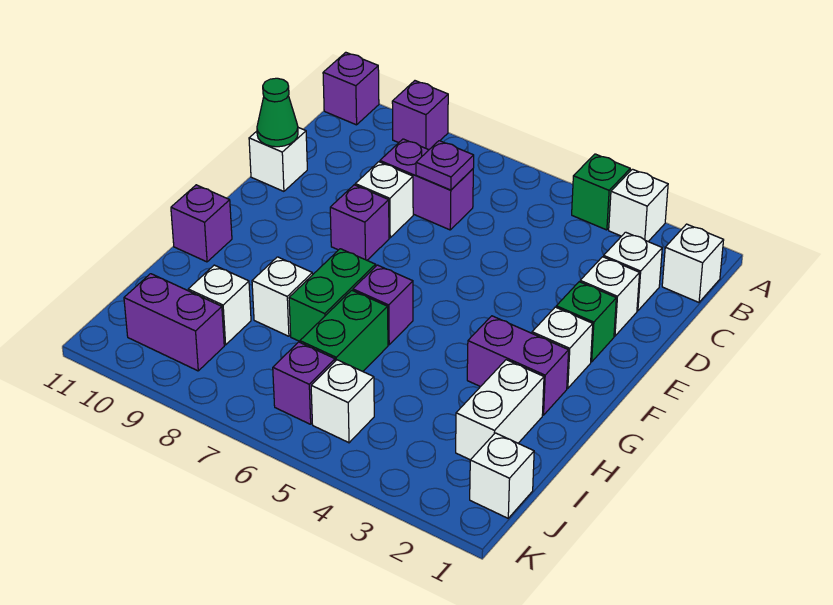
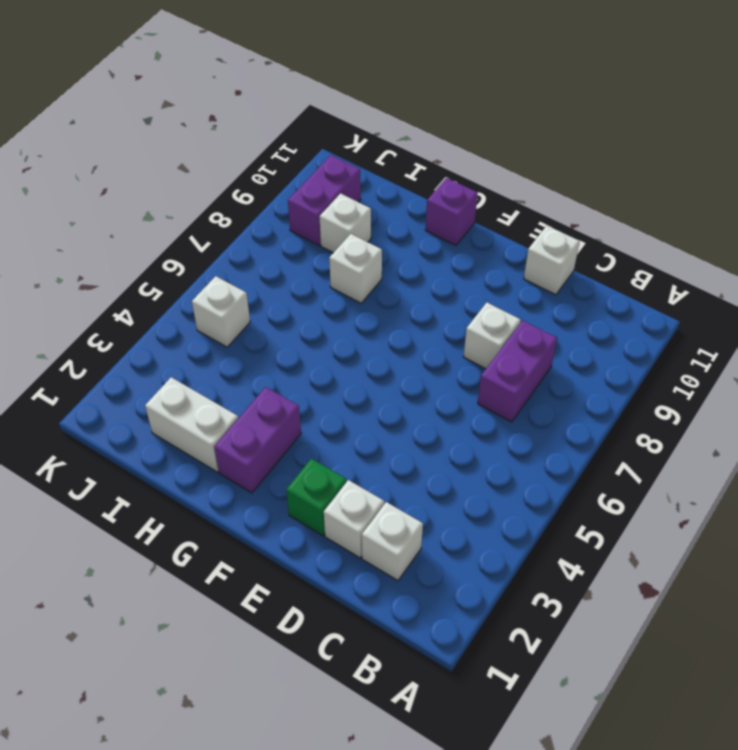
none -> white brick A3 level 1
none -> green brick A4 level 1
none -> purple brick A9 level 1

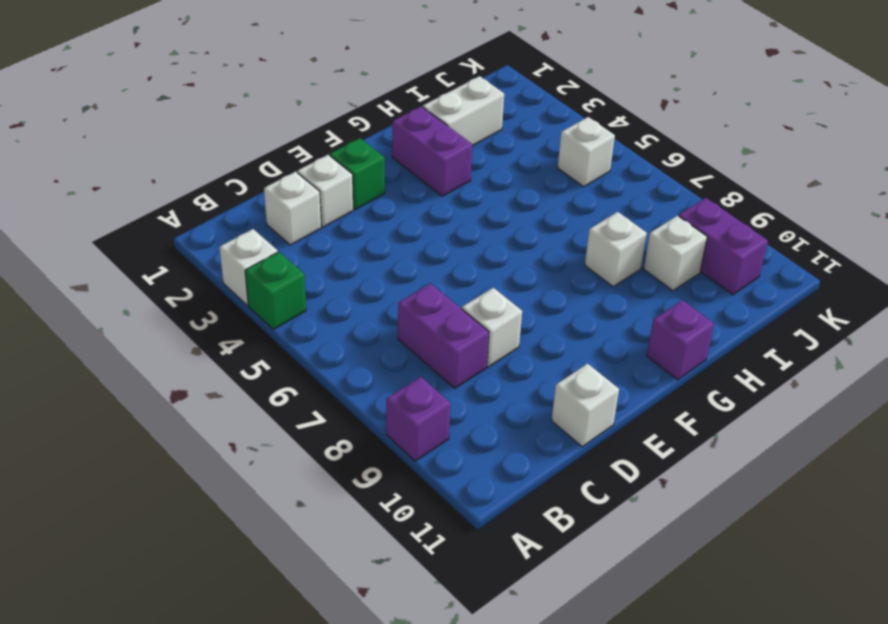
none -> purple brick A11 level 1
none -> white brick B1 level 1
none -> purple brick E8 level 1

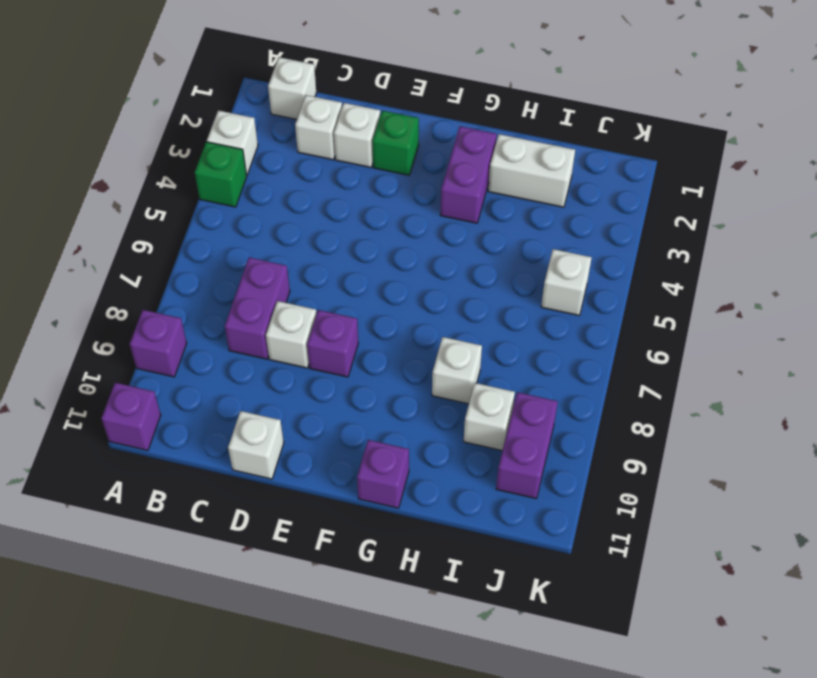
none -> white brick F2 level 1
none -> purple brick G6 level 1
none -> green brick G7:H7 level 1

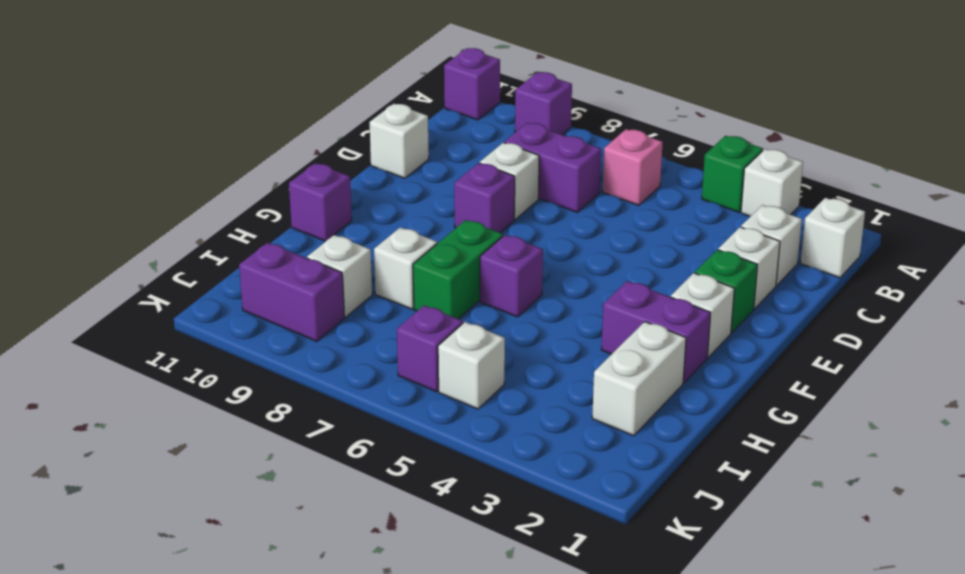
pink brick B6 level 1 -> none
none -> green brick H6:I6 level 1
none -> white brick J1 level 1
none -> purple plate C7 level 2

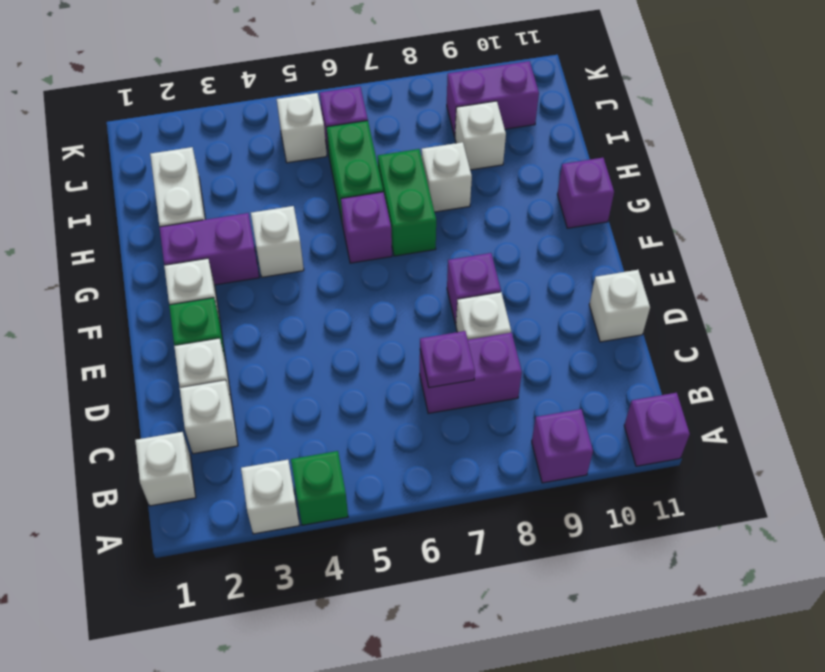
white brick G4 level 1 -> white brick J1 level 1
none -> green cone D11 level 2

